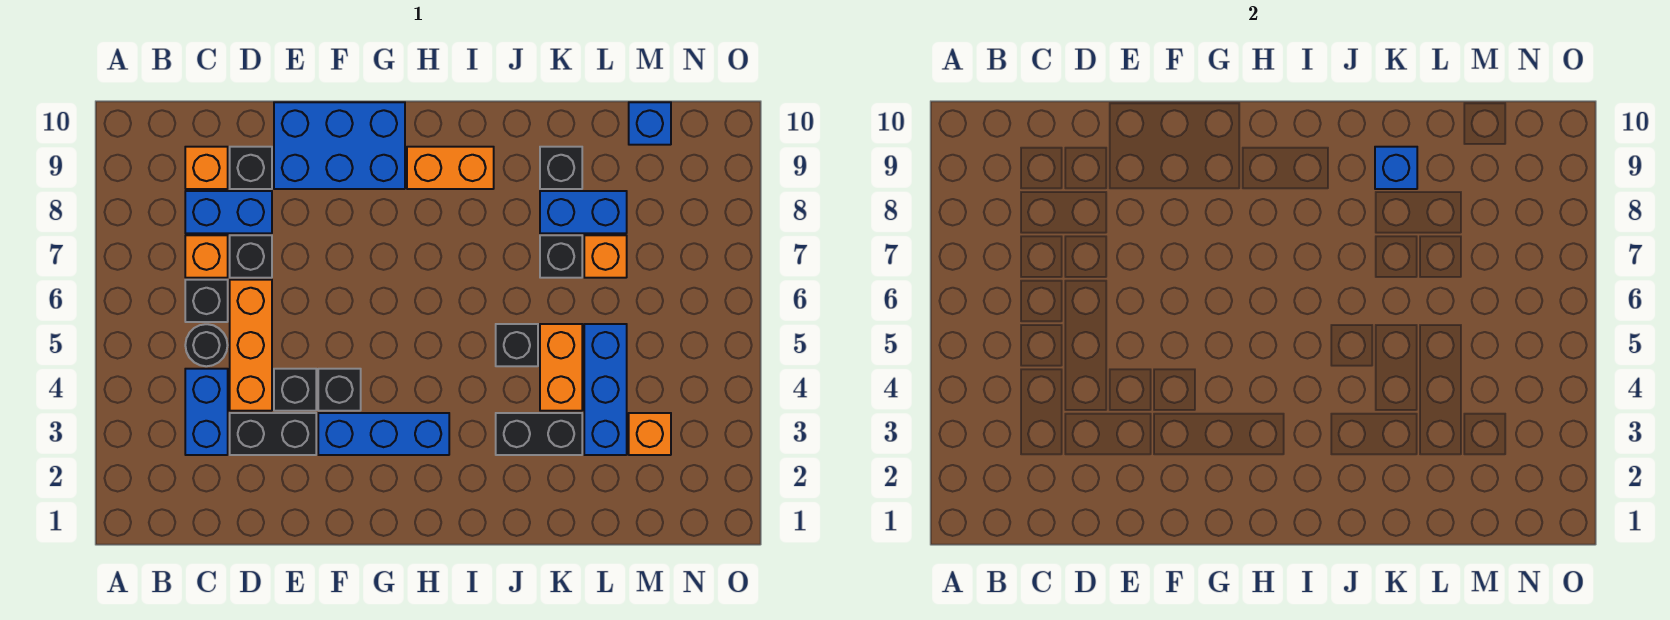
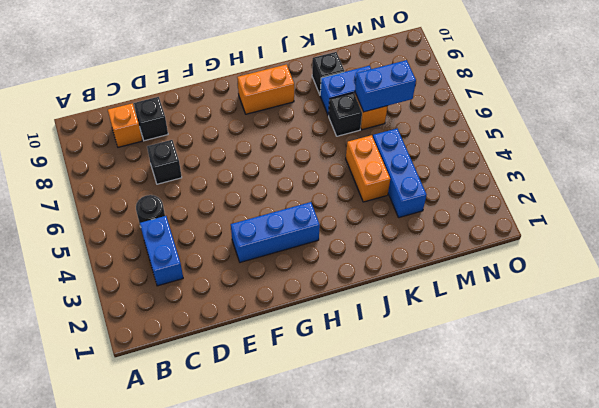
blue brick L7:M7 level 2 -> blue brick C8:D8 level 1
none -> black brick C6 level 1
none -> orange brick C7 level 1
none -> black brick D3:E3 level 1

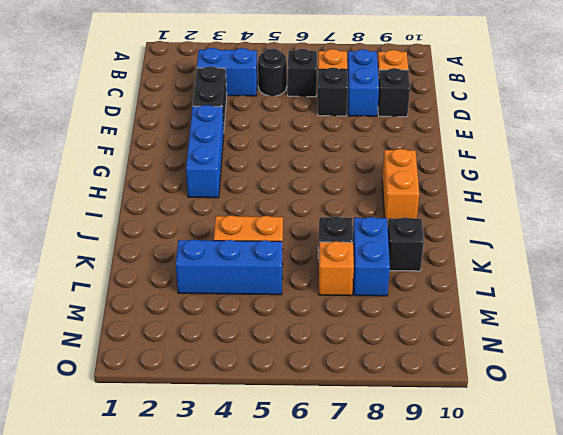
none -> orange brick D4:D6 level 1
none -> black brick E4 level 1
none -> blue brick E9:G10 level 1

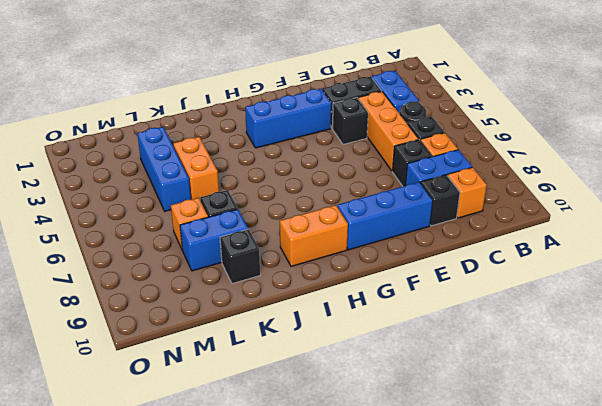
blue brick E9:G9 level 1 -> blue brick E9:G10 level 1
none -> black brick F4 level 1
none -> black brick J3:K3 level 1
none -> black brick J5 level 1

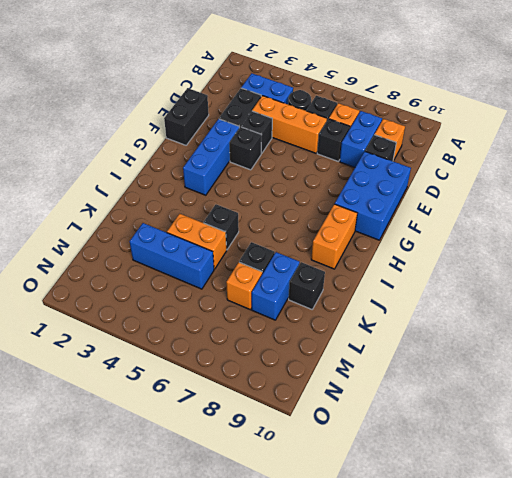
black brick E1:F1 level 1 -> black brick J3:K3 level 1
none -> orange brick M3 level 1
none -> blue brick M10 level 1
none -> blue brick K9 level 2

